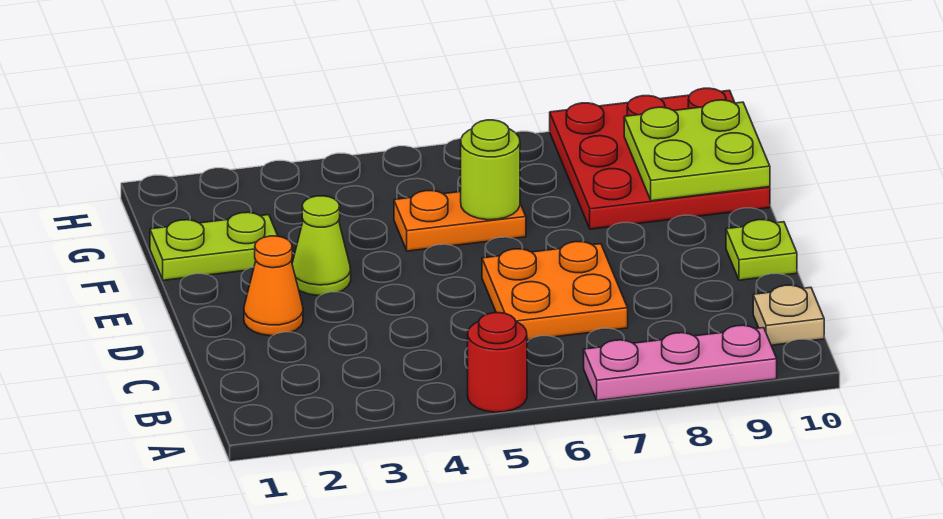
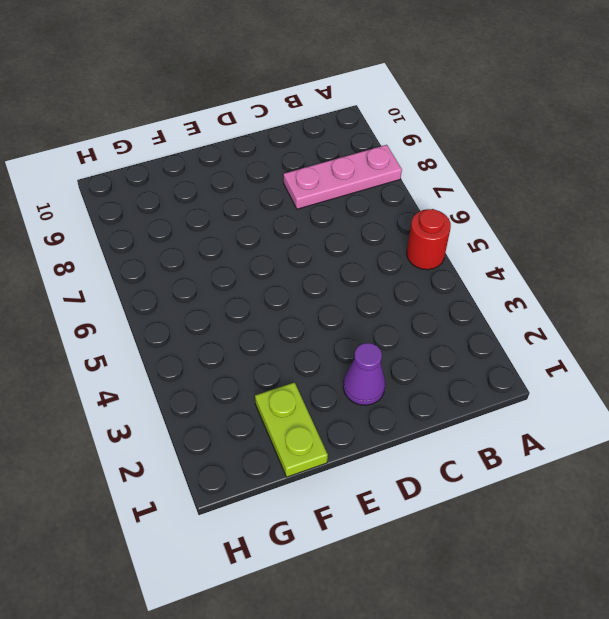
pink plate A8:C8 level 1 -> pink plate A7:A9 level 1
purple cone D2 level 1 -> orange cone D2 level 1
none -> tan plate B10 level 1
none -> orange plate C6:D7 level 1
none -> lime plate D10 level 1

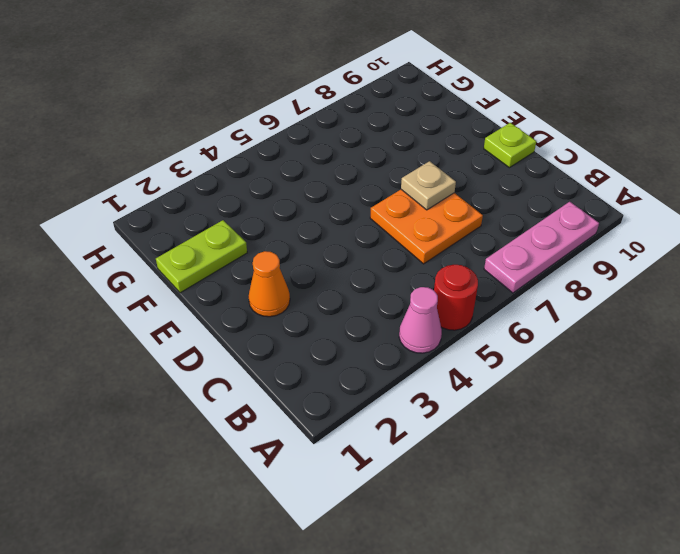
pink cone A4 level 1 -> none
tan plate D7 level 2 -> tan plate B10 level 1
none -> lime cone E3 level 1
none -> orange plate F5:F6 level 1
none -> red plate F8:H10 level 1

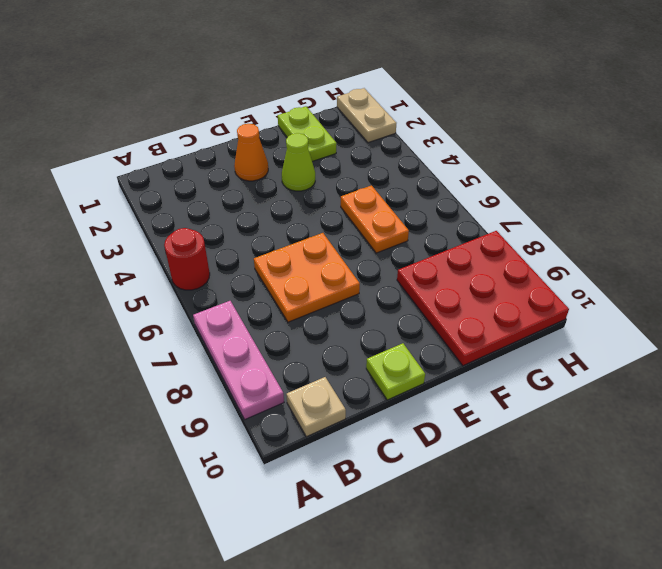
tan plate H1:H2 level 1 -> none
none -> lime round brick F6 level 2
none -> lime plate F9:G10 level 2

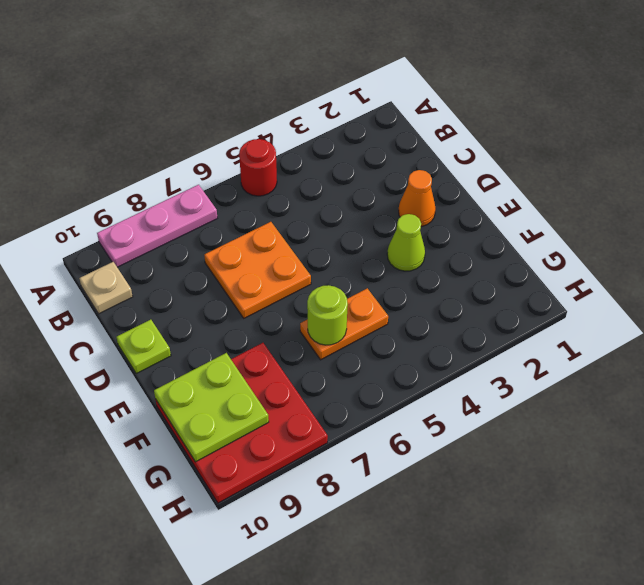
none -> lime plate F1:F2 level 1

